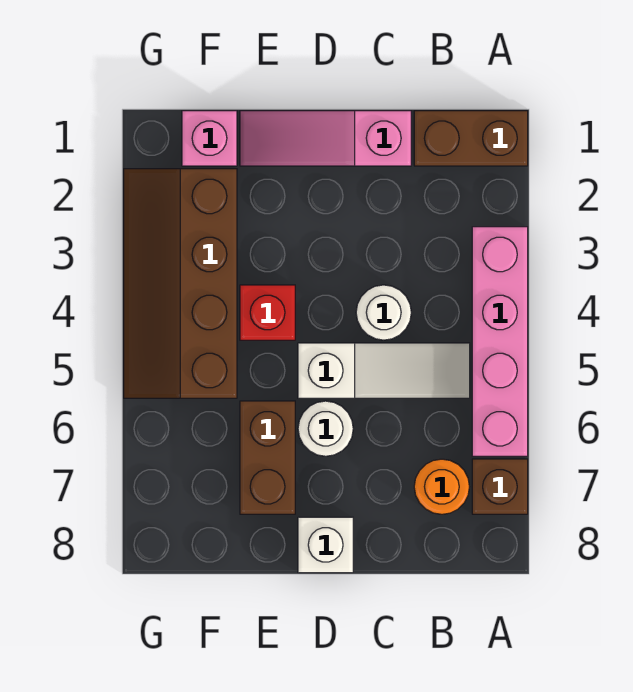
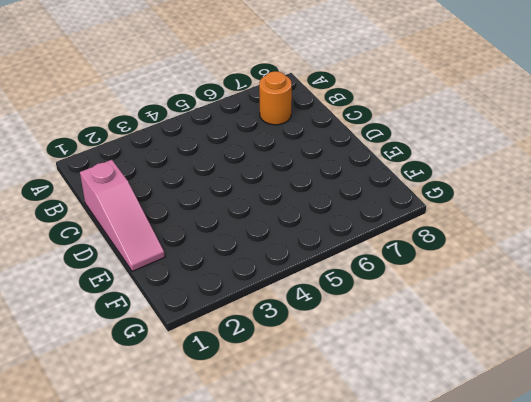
none -> brown brick A1:B1 level 1
none -> pink brick A3:A6 level 1
none -> brown brick A7 level 1

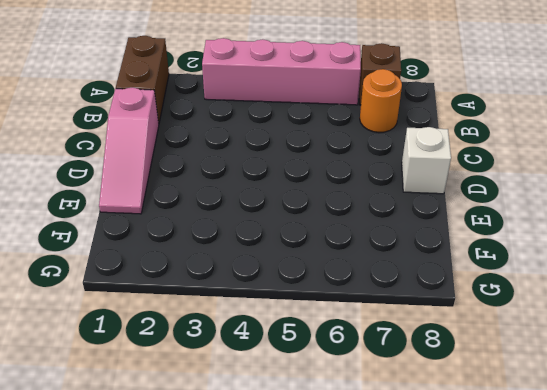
none -> white slope B5:D5 level 1 top D
none -> white round brick C4 level 1
none -> white round brick D6 level 1

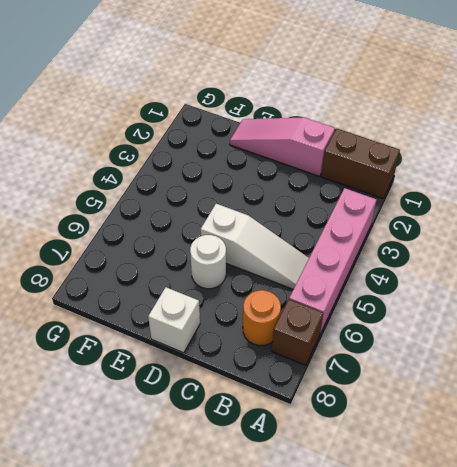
none -> white round brick C4 level 1
none -> red brick E4 level 1
none -> brown brick E6:E7 level 1

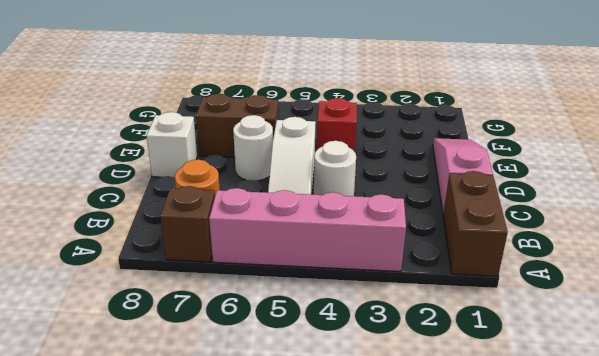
none -> pink brick F1 level 1
none -> brown slope F2:G5 level 1 top F

